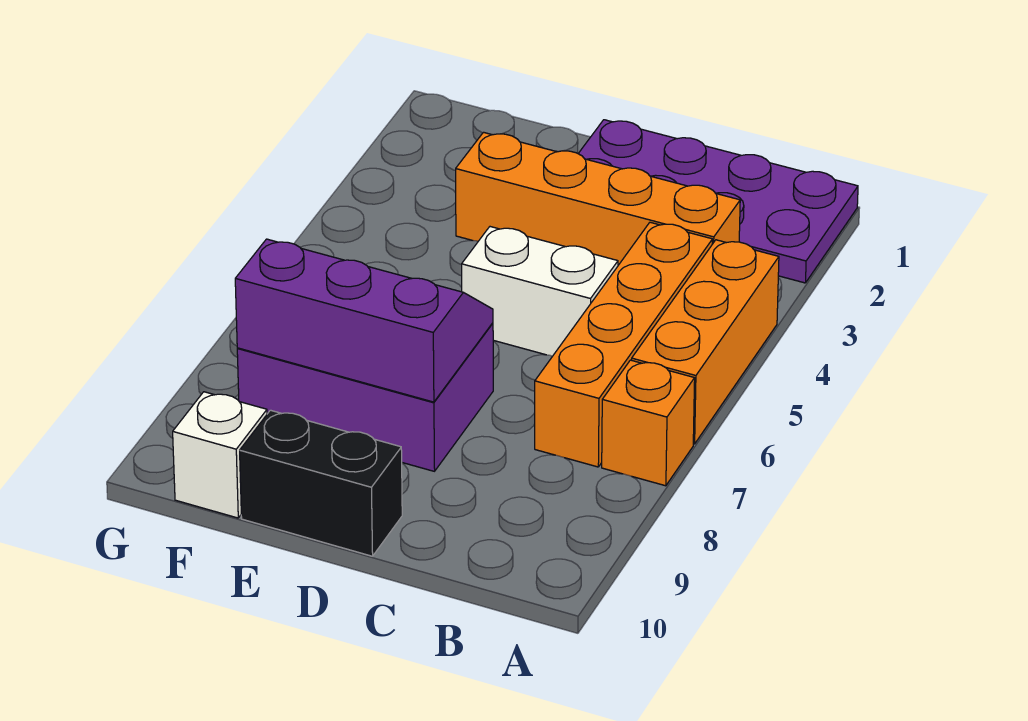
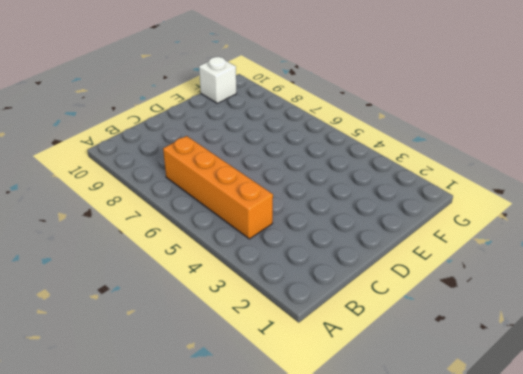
none -> purple plate A1:D2 level 1
none -> orange brick A4:A6 level 1

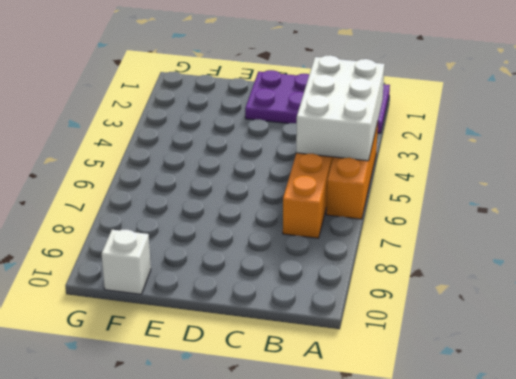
white brick A3:B5 level 2 -> none
none -> orange brick A7 level 1
none -> orange brick B3:E3 level 1

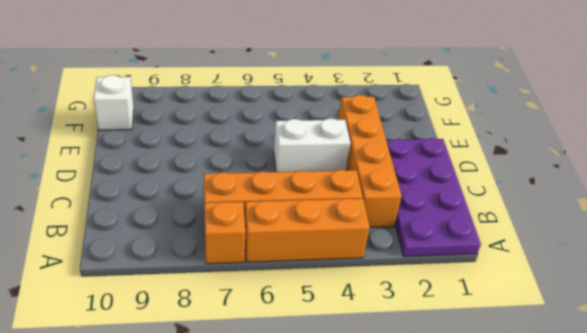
white brick D4:D5 level 1 -> white brick C5:D5 level 1
none -> purple brick D7:F8 level 1
none -> black brick D10:E10 level 1

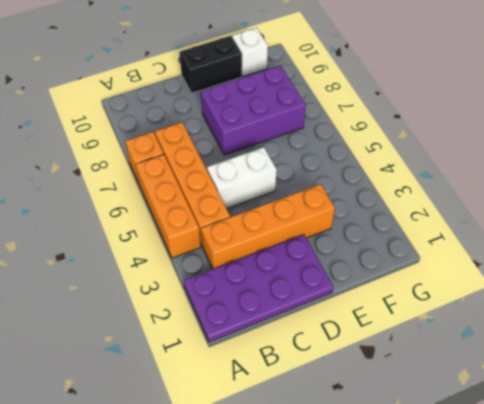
none -> purple slope D7:F8 level 2 top 8

